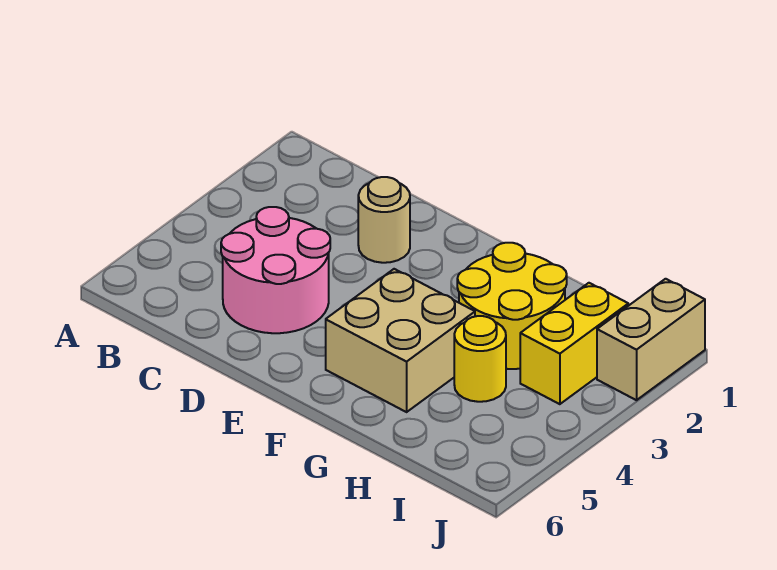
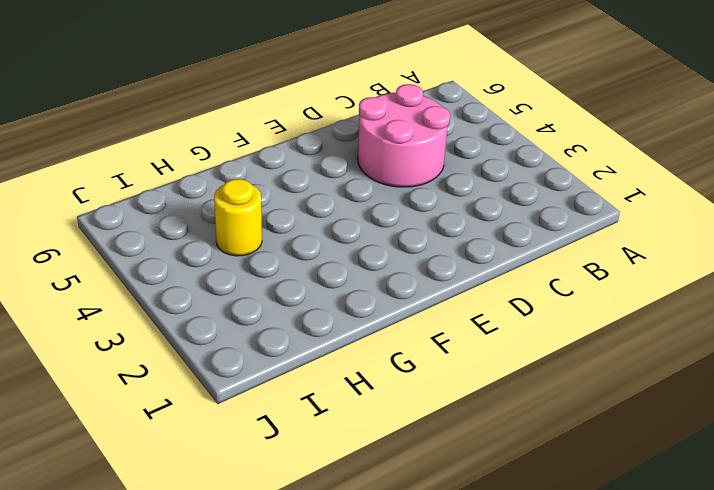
none -> tan round brick D2 level 1
none -> tan brick F4:G5 level 1

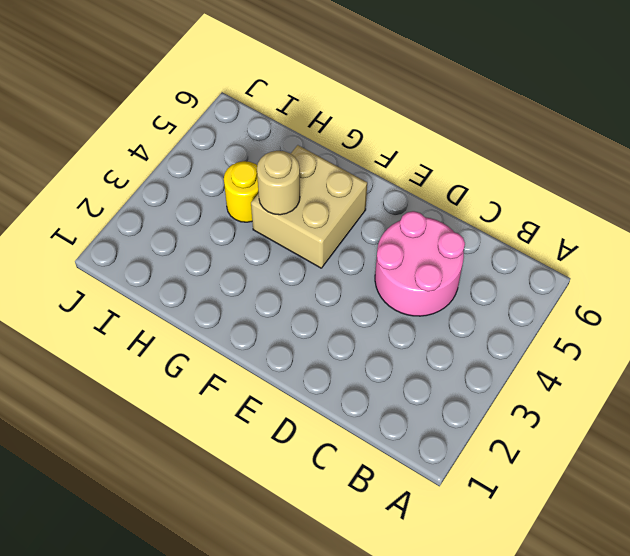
tan round brick G4 level 2 -> tan round brick D2 level 1
none -> yellow round brick G2:H3 level 1
none -> yellow brick I2:I3 level 1

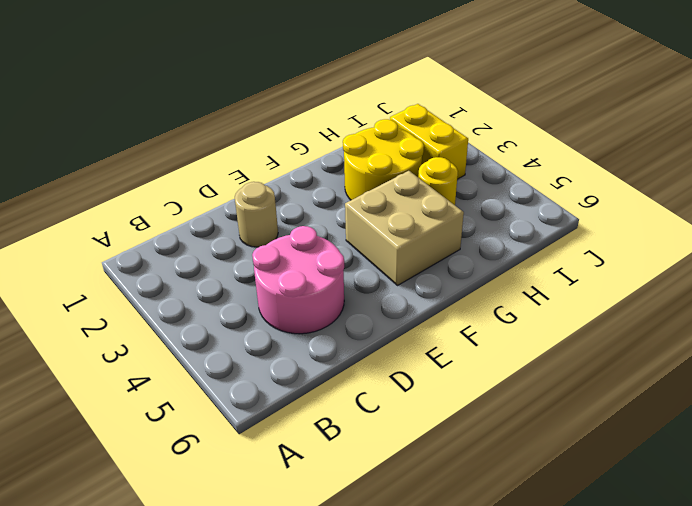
none -> tan brick J1:J2 level 1

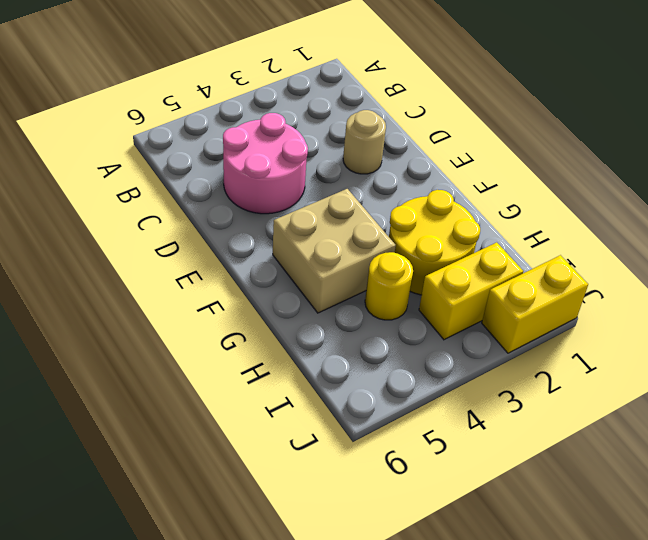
yellow brick J1:J2 level 1 -> tan brick J1:J2 level 1

